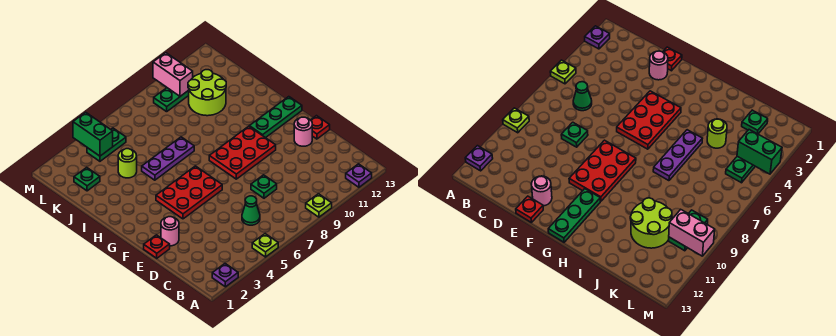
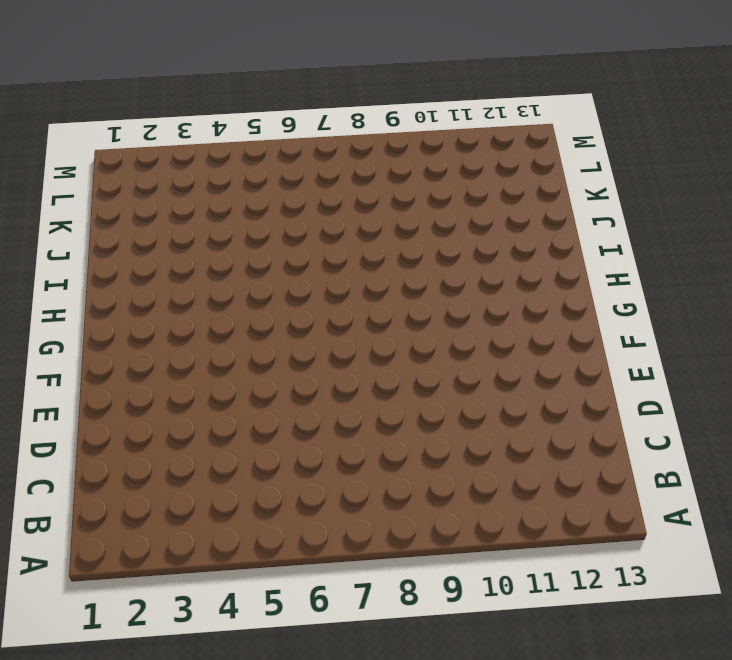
none -> purple plate A2 level 1
none -> lime plate A5 level 1
none -> lime plate A9 level 1

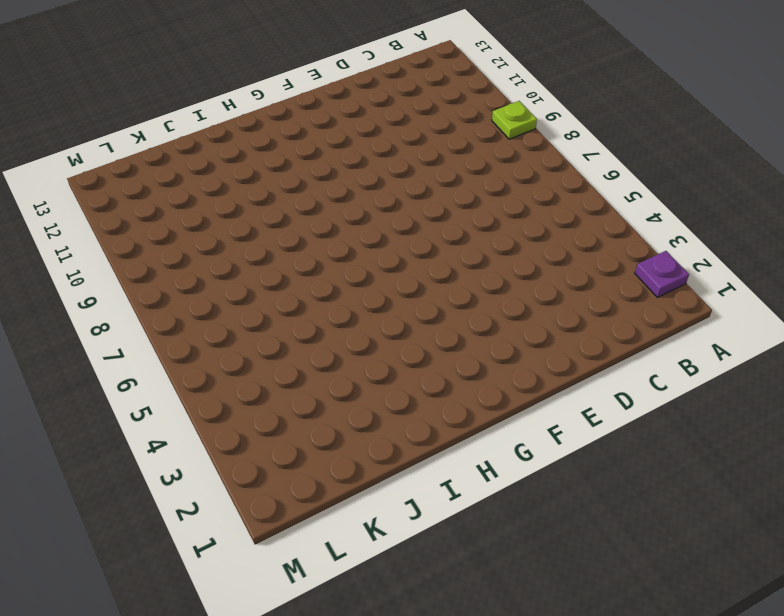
none -> lime plate A5 level 1
none -> purple plate A12 level 1
none -> green cone C6 level 1

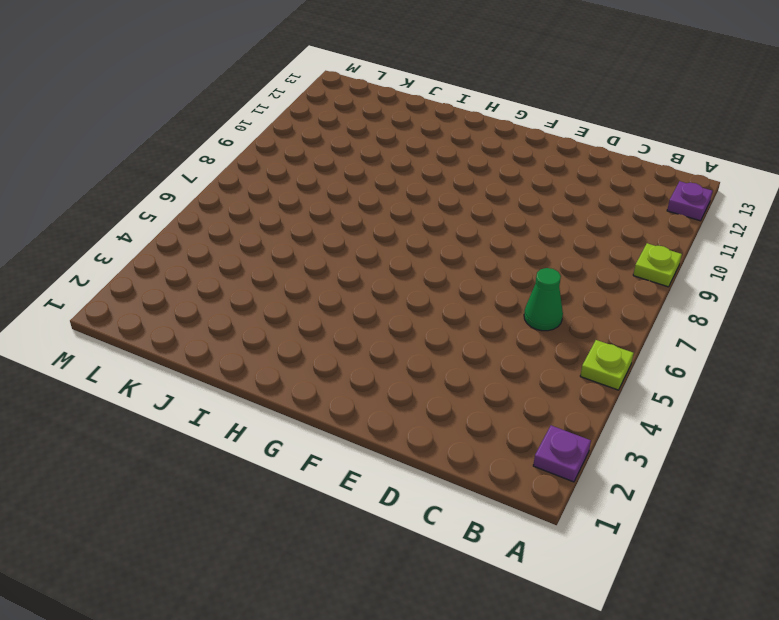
none -> green plate D8 level 1
none -> red plate E1 level 1
none -> pink round brick E2 level 1

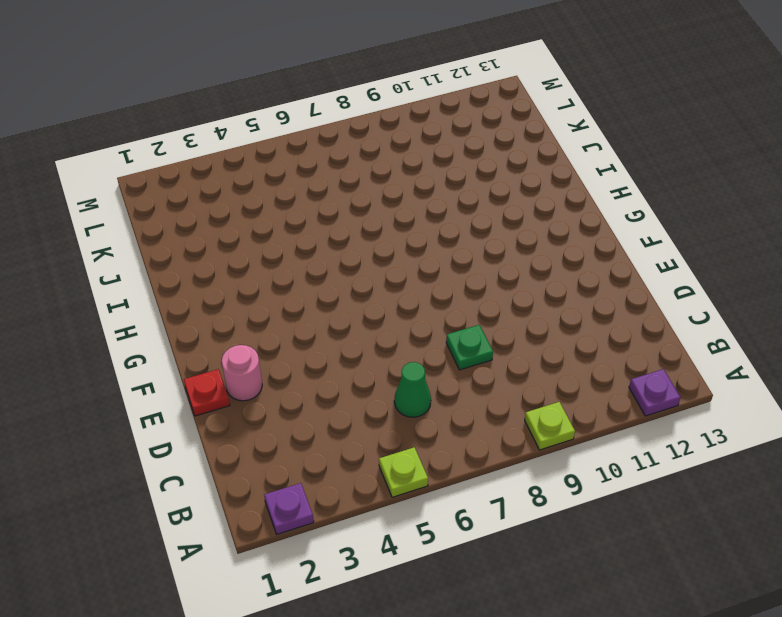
none -> pink round brick E12 level 1
none -> red plate E13 level 1
none -> red plate F4:G6 level 1

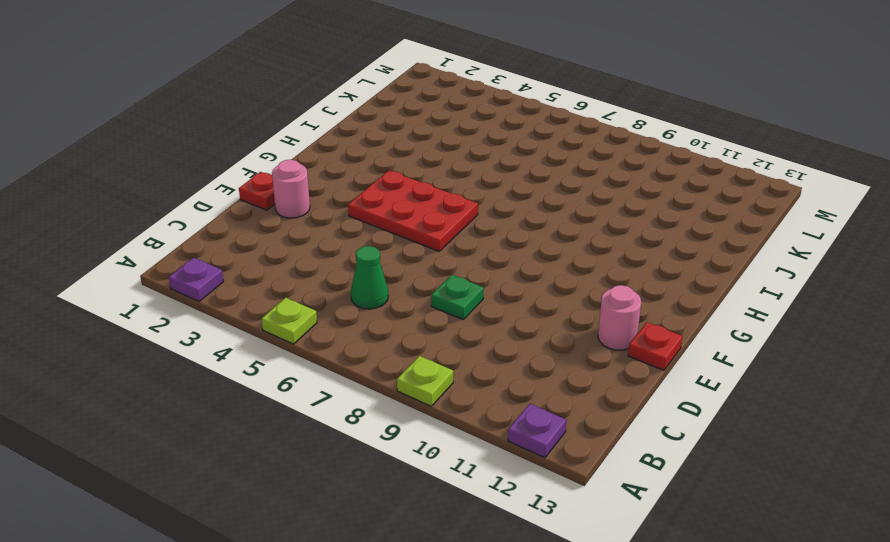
none -> red plate F8:G10 level 1
none -> green plate G11:G13 level 1
none -> purple plate I5:I7 level 1

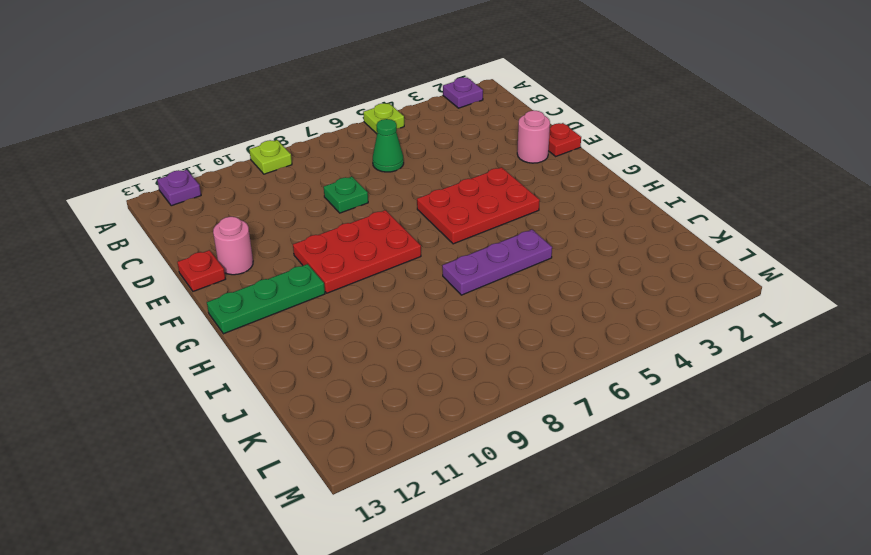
none -> lime round brick J4 level 1
none -> lime round brick J10:K11 level 1
none -> green plate K2 level 1

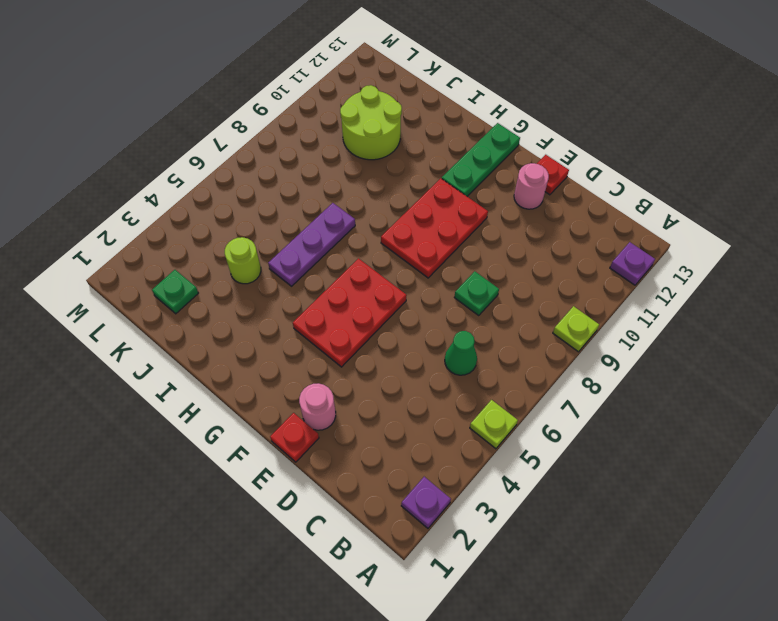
none -> green plate L4:L5 level 1
none -> green plate L9:L10 level 1
none -> green brick L4:M4 level 2

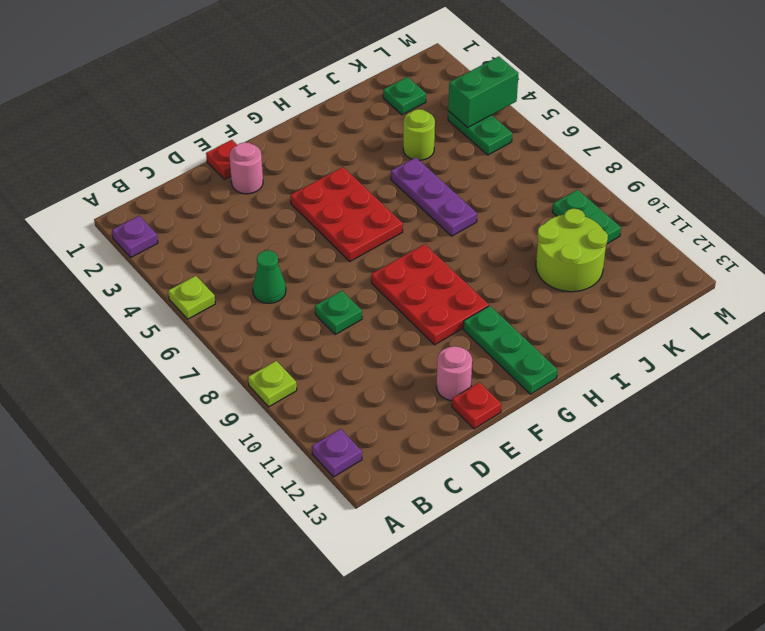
none -> pink brick L10:M10 level 2

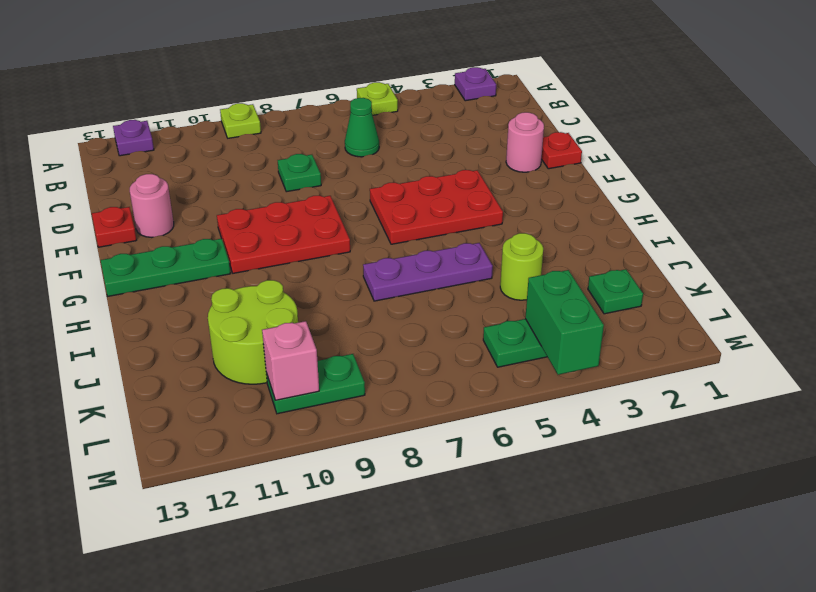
pink brick L10 level 2 -> pink brick L10:M10 level 2

